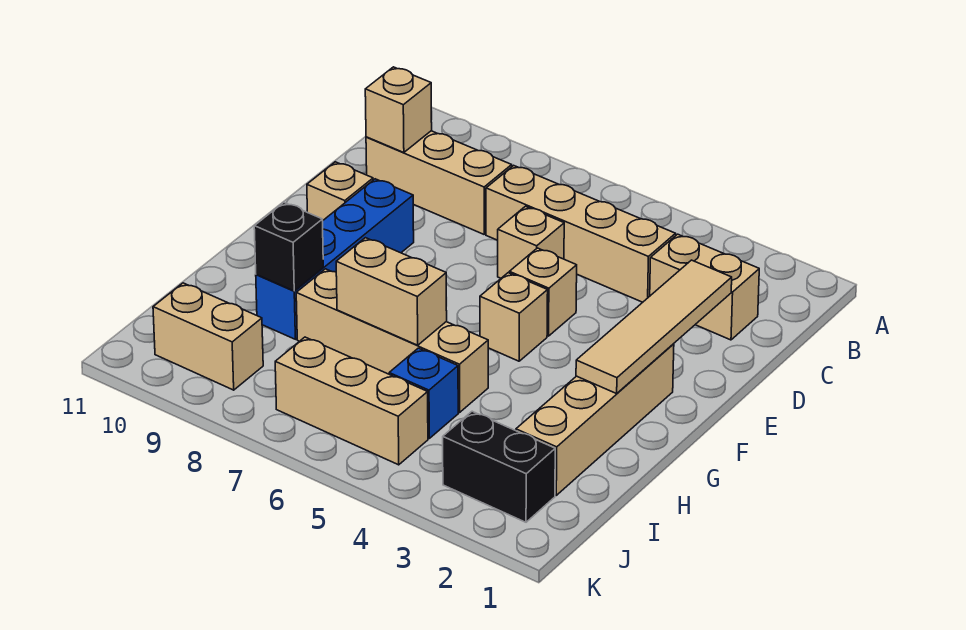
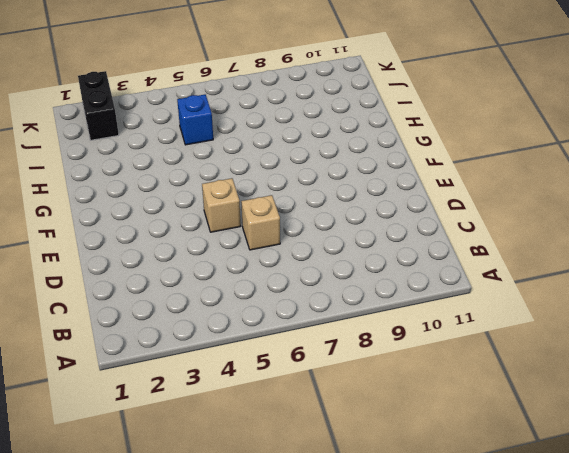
black brick J2:K2 level 1 -> black brick J2:J3 level 1
none -> tan brick C2:C3 level 1
none -> tan brick C4:C7 level 1
none -> tan brick C8:C10 level 1

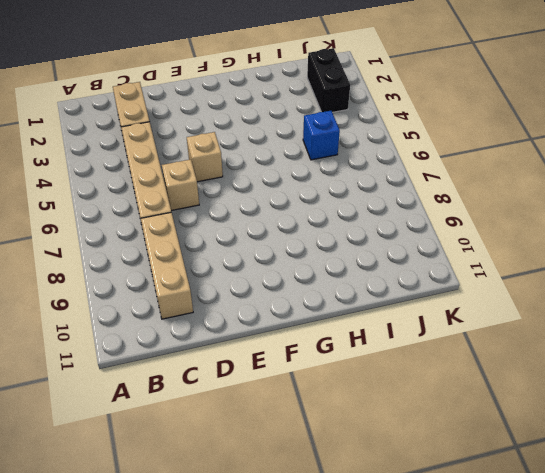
none -> blue brick E9:H9 level 1
none -> tan brick E10 level 1
none -> tan brick F2:I2 level 1

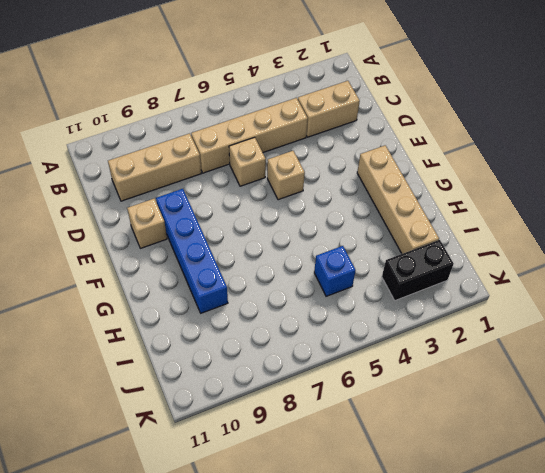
none -> tan brick F5 level 1
none -> tan brick H5:H8 level 1
none -> tan brick J5:J7 level 1

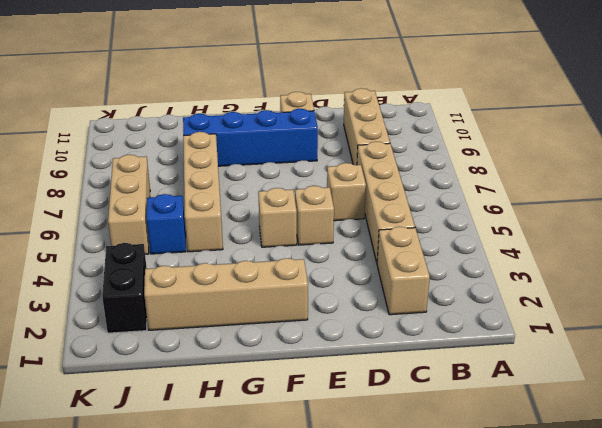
none -> tan brick J9:J10 level 1
none -> tan brick C10 level 2
none -> tan tile D2:G2 level 2

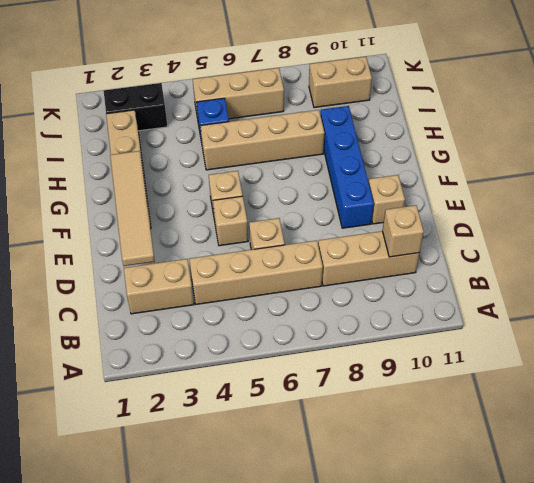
none -> tan brick H6:H7 level 2
none -> black brick H9 level 2

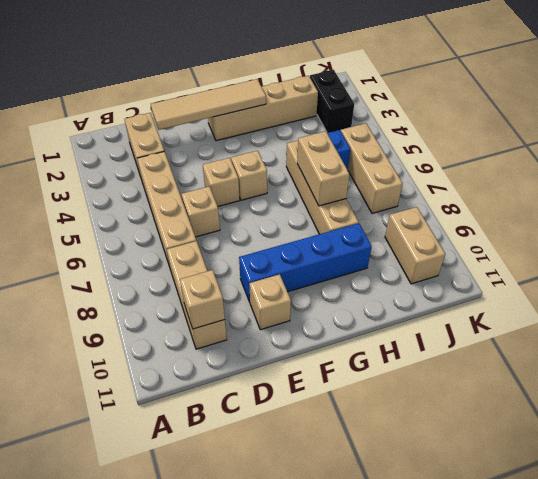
none -> black brick H9 level 2

